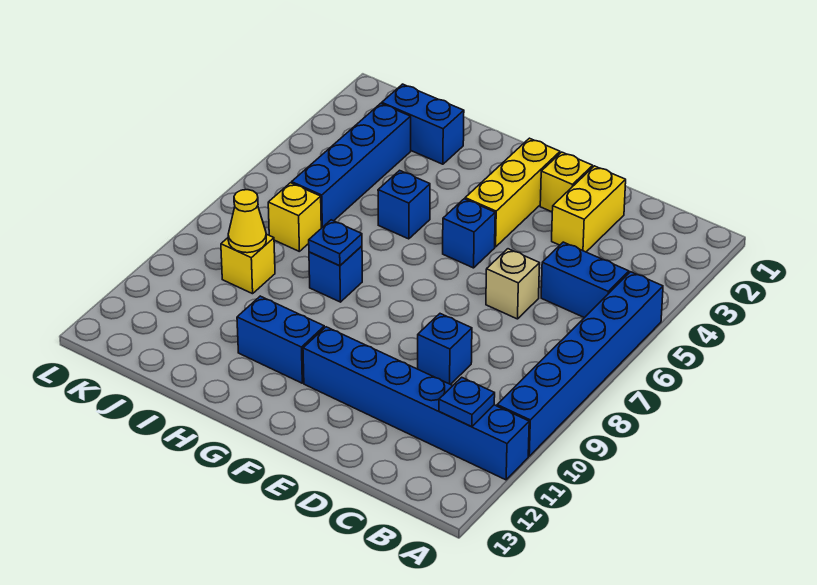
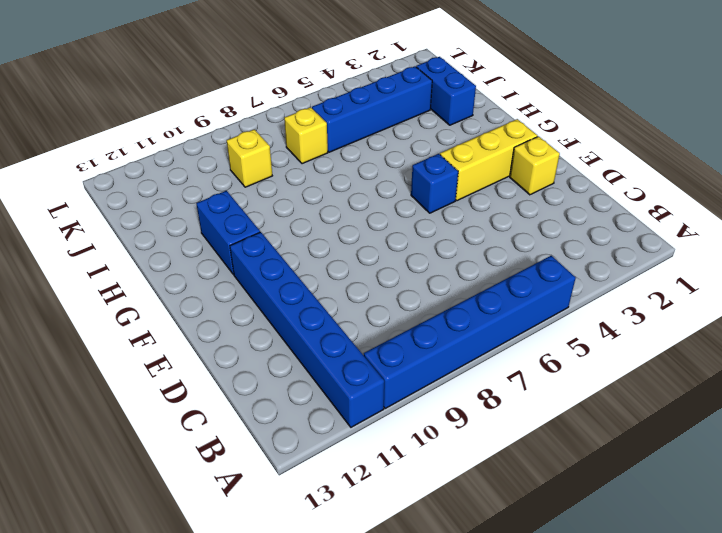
none -> blue brick B5:C5 level 1
none -> yellow brick D2:D3 level 1
none -> tan brick D6 level 1

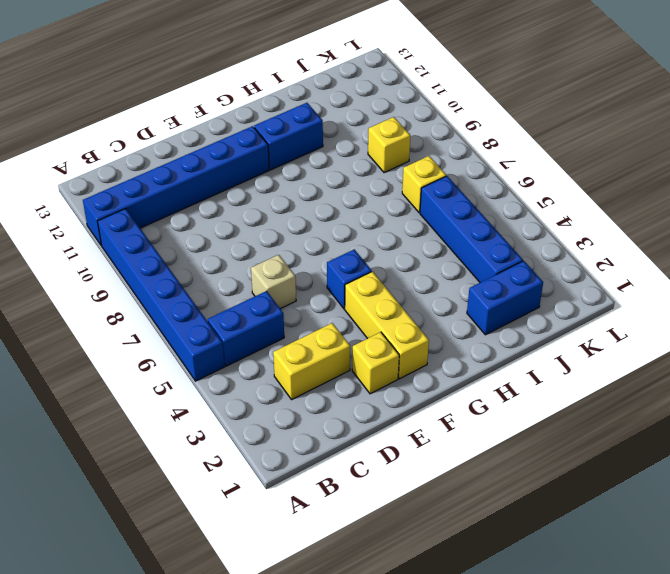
yellow brick C3:D3 level 1 -> yellow brick D2:D3 level 1
none -> blue brick D9 level 1
none -> blue brick H5 level 1
none -> blue brick H8 level 1

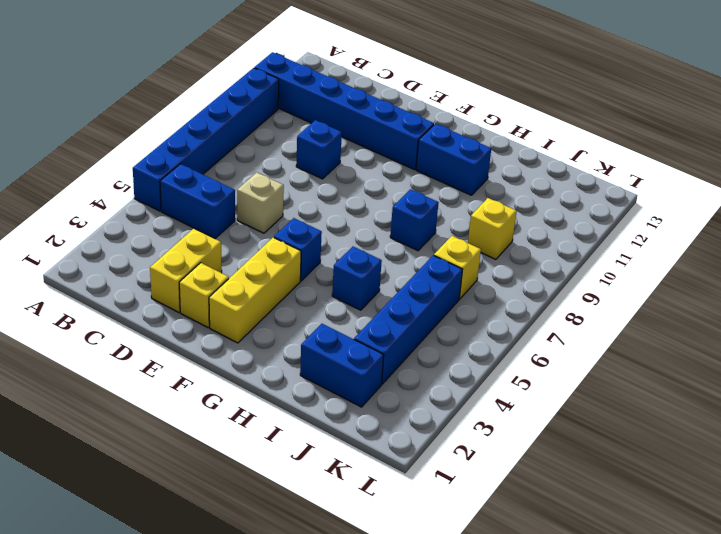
none -> blue plate B11 level 2
none -> blue plate H8 level 2
none -> yellow cone J9 level 2

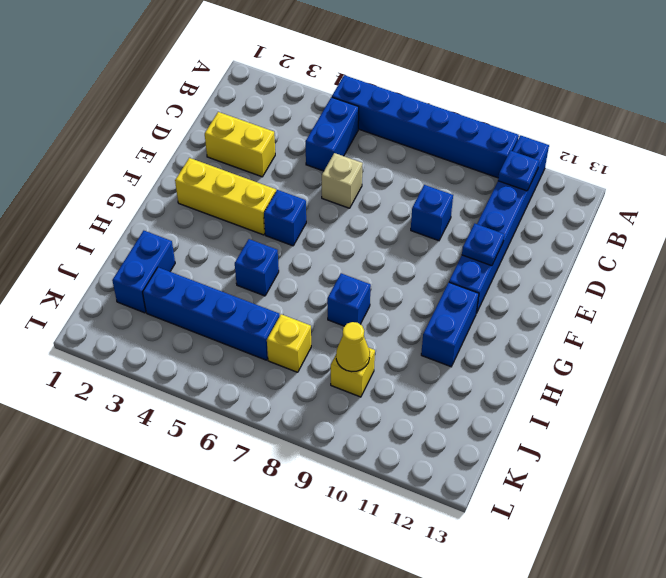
blue plate E11 level 2 -> blue plate H8 level 2
none -> yellow brick E2 level 1

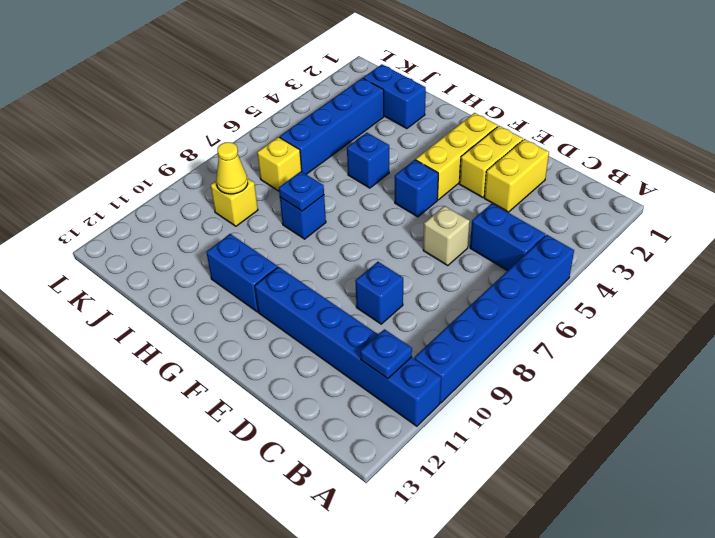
yellow brick E2:E3 level 1 -> yellow brick E2 level 1

